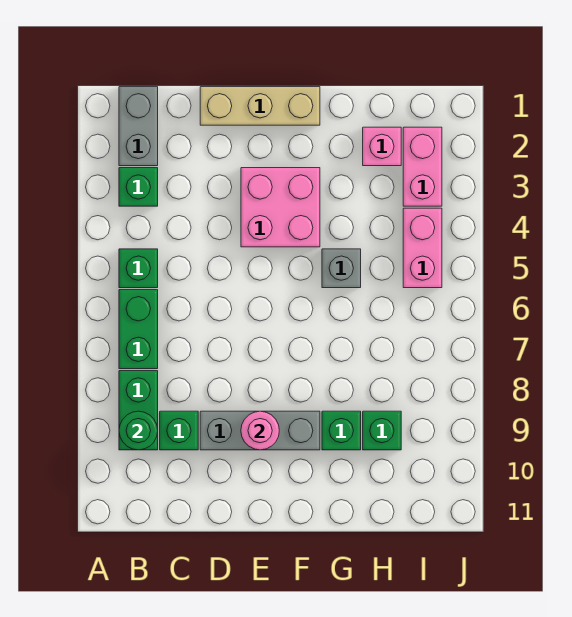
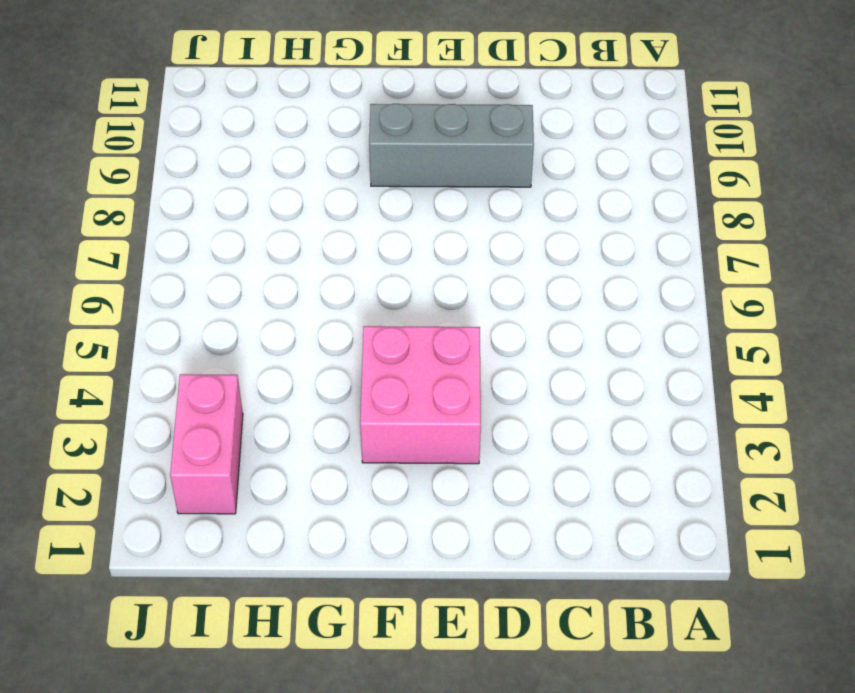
none -> grey brick B1:B2 level 1
none -> green brick B3 level 1
none -> green brick B5 level 1

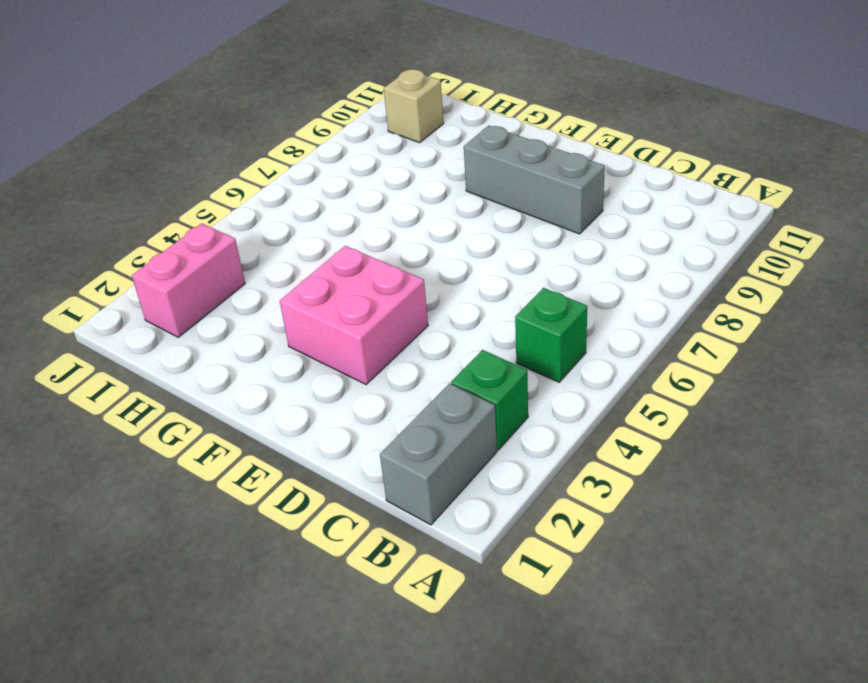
tan brick I10 level 1 -> none
none -> green brick B6:B7 level 1
none -> green brick B8:B9 level 1
none -> green brick C9 level 1

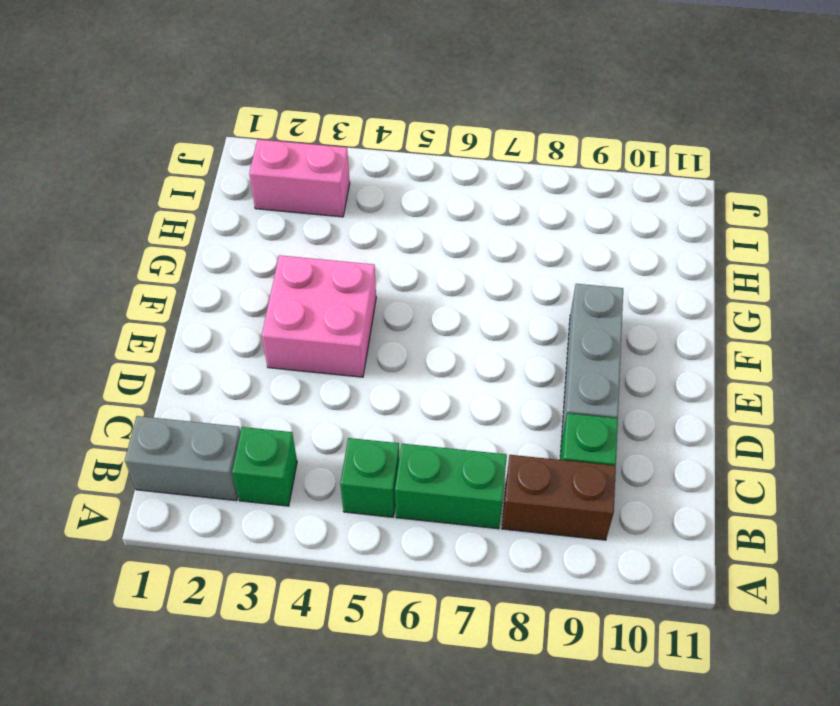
brown brick B8:B9 level 1 -> green brick B8:B9 level 1
none -> tan brick D1:F1 level 1
none -> grey brick G5 level 1
none -> green brick G9 level 1

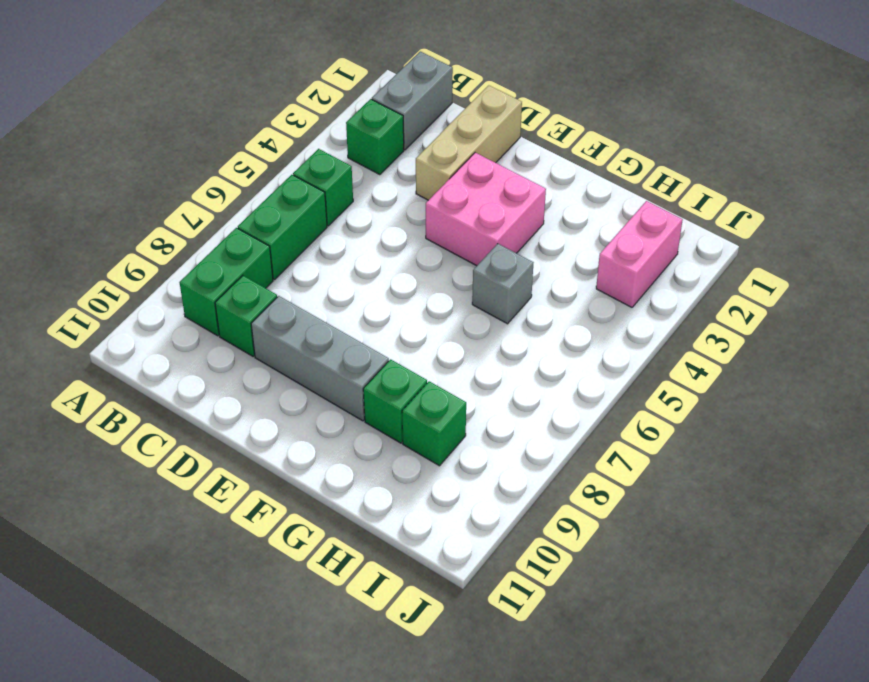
tan brick D1:D3 level 1 -> tan brick D1:F1 level 1
none -> pink brick H2 level 1
none -> pink brick I4:I5 level 1
none -> green round brick B9 level 2

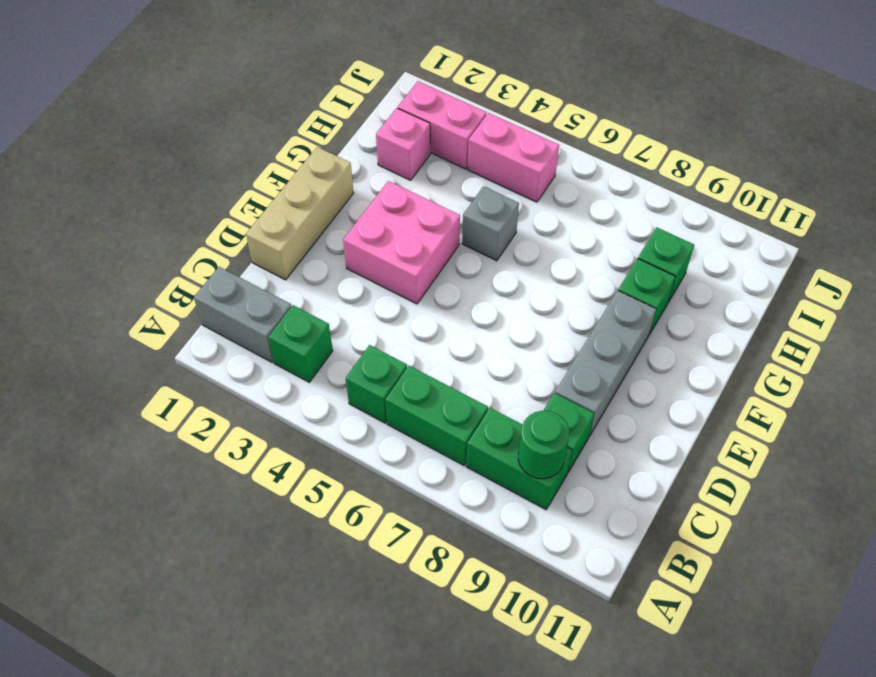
none -> pink round brick E9 level 2

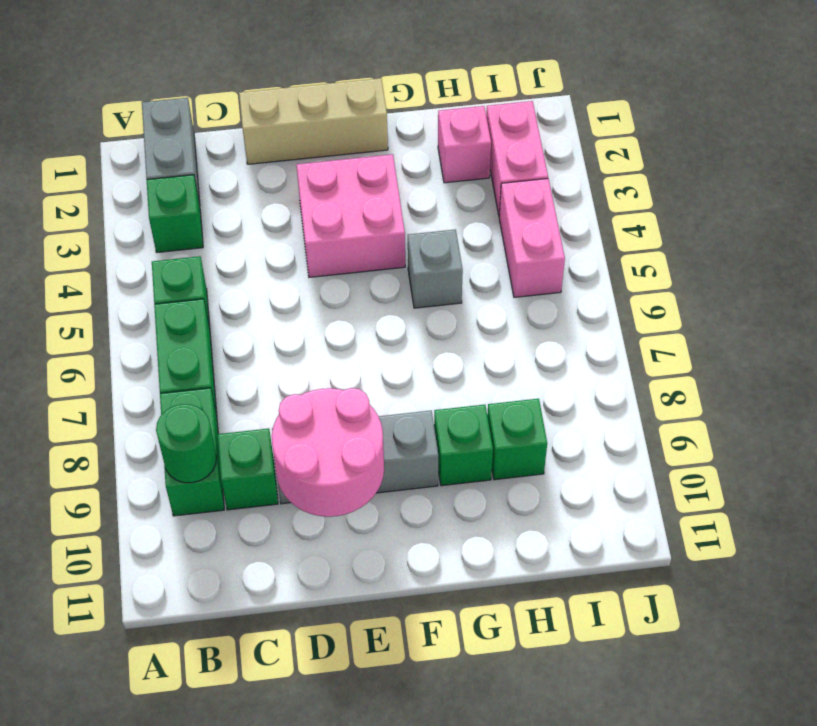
pink round brick D9:E10 level 2 -> pink round brick E9 level 2

